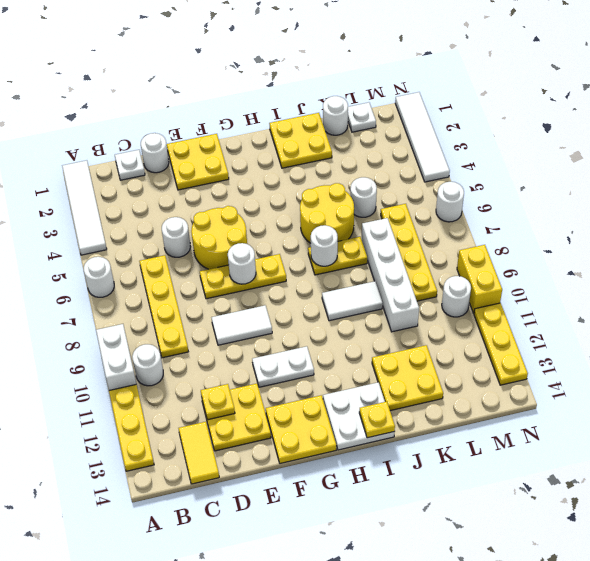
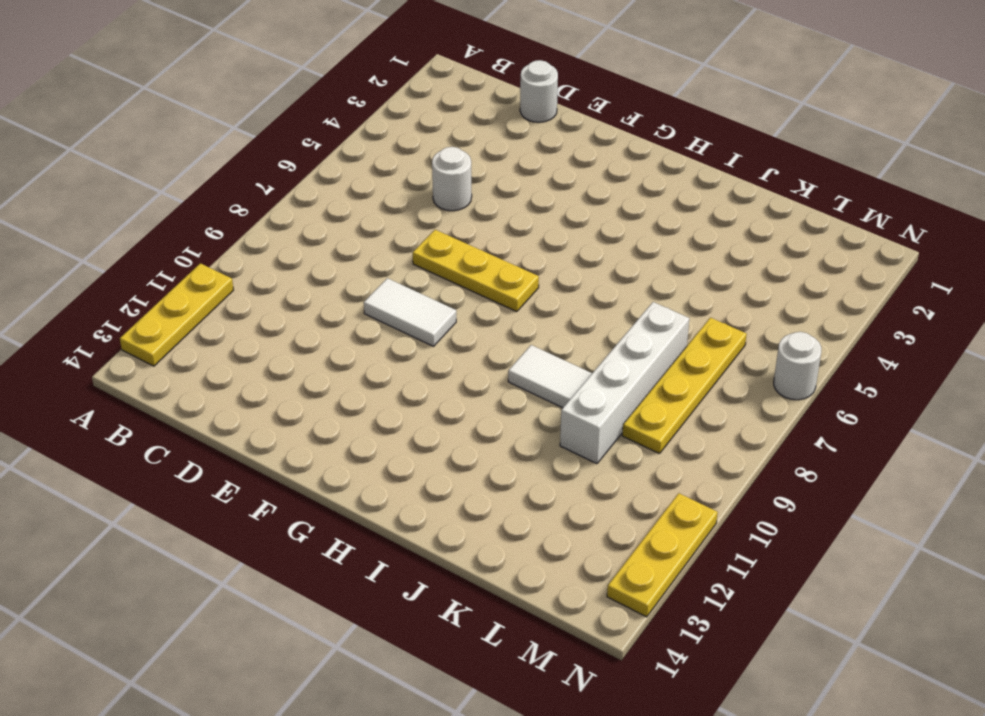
none -> white tile A1:A4 level 1
none -> white round brick A6 level 1
none -> white brick A9:A10 level 1
none -> white round brick B10 level 1

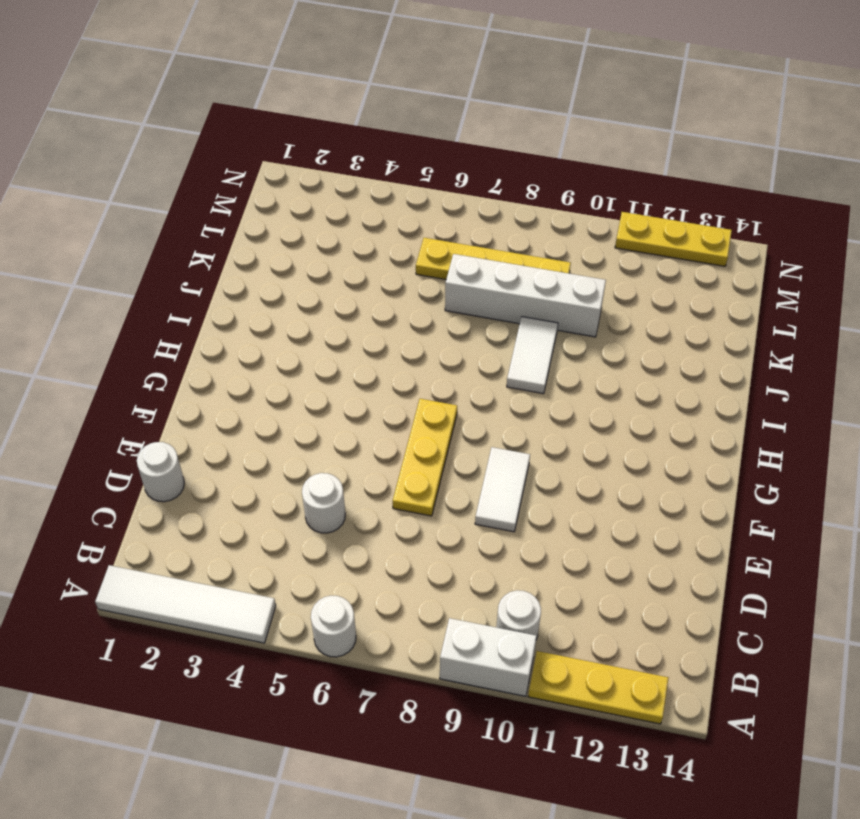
none -> white plate C1 level 1
none -> yellow plate C6:C9 level 1
none -> yellow tile C13:C14 level 1
none -> yellow plate D12:E13 level 1

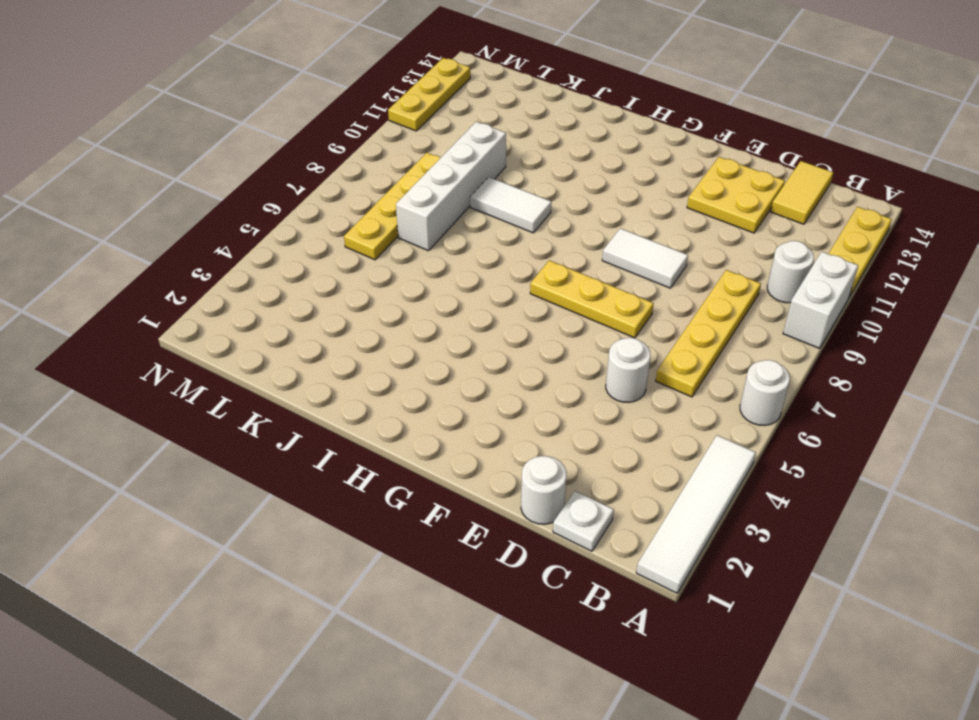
none -> yellow plate E1:F2 level 1
none -> yellow round brick E5:F6 level 1
none -> white plate F11:G11 level 1
none -> yellow plate F13:G14 level 1

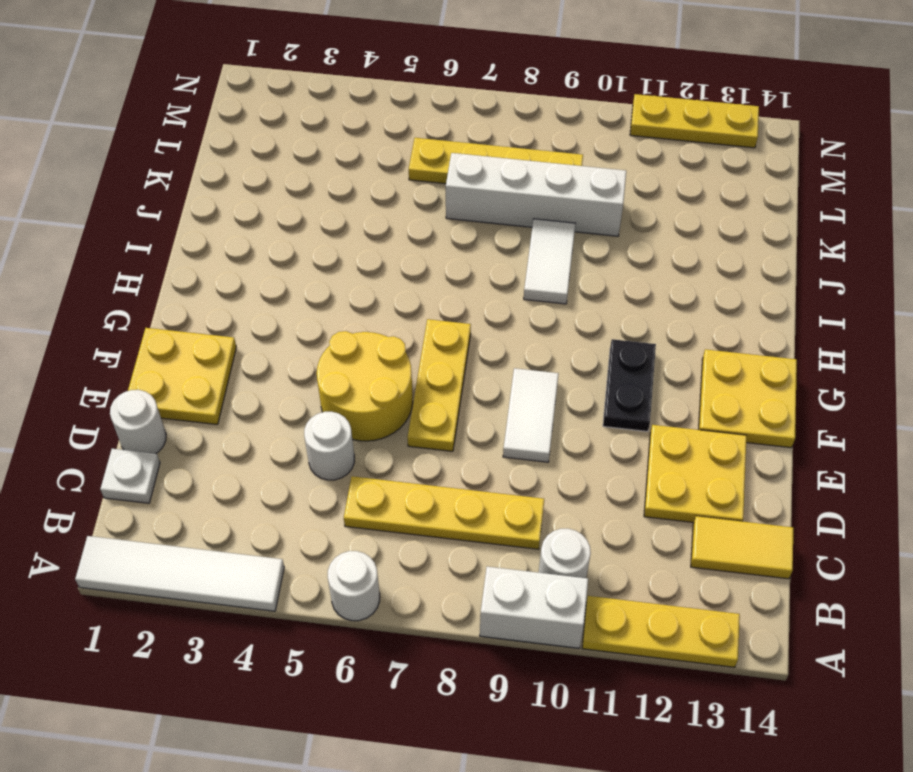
black plate F11:G11 level 1 -> white plate F11:G11 level 1
none -> white plate H13:I14 level 1
none -> yellow plate I1:J2 level 1
none -> yellow round brick I5:J6 level 1
none -> yellow plate I7:J7 level 1

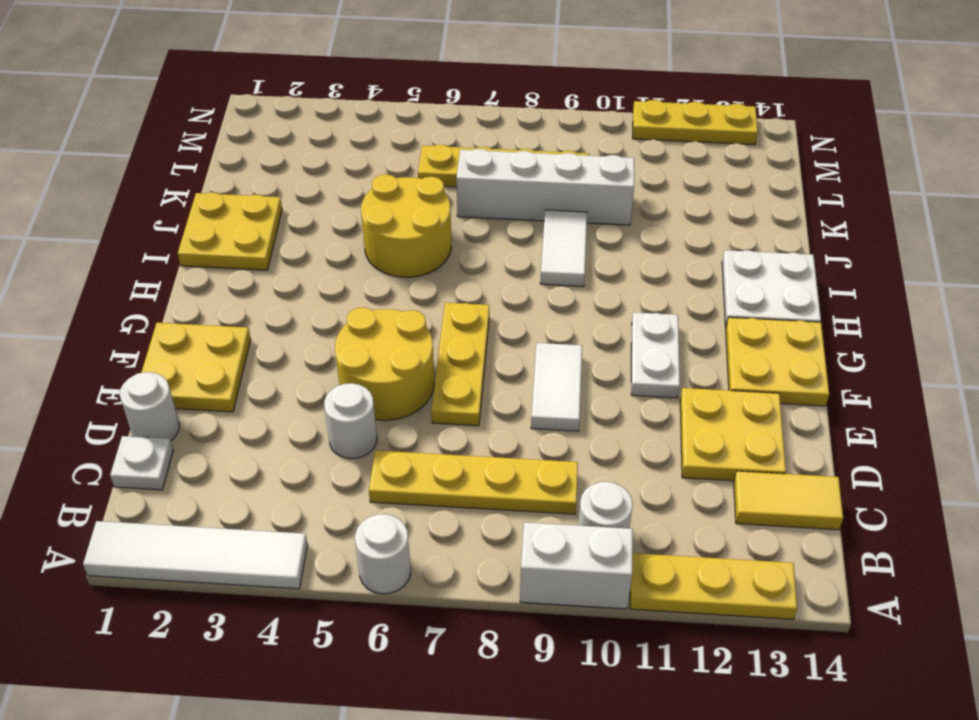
none -> yellow plate I7:J7 level 1
none -> yellow plate J12:K13 level 1
none -> white round brick K1 level 1
none -> white round brick K5 level 1

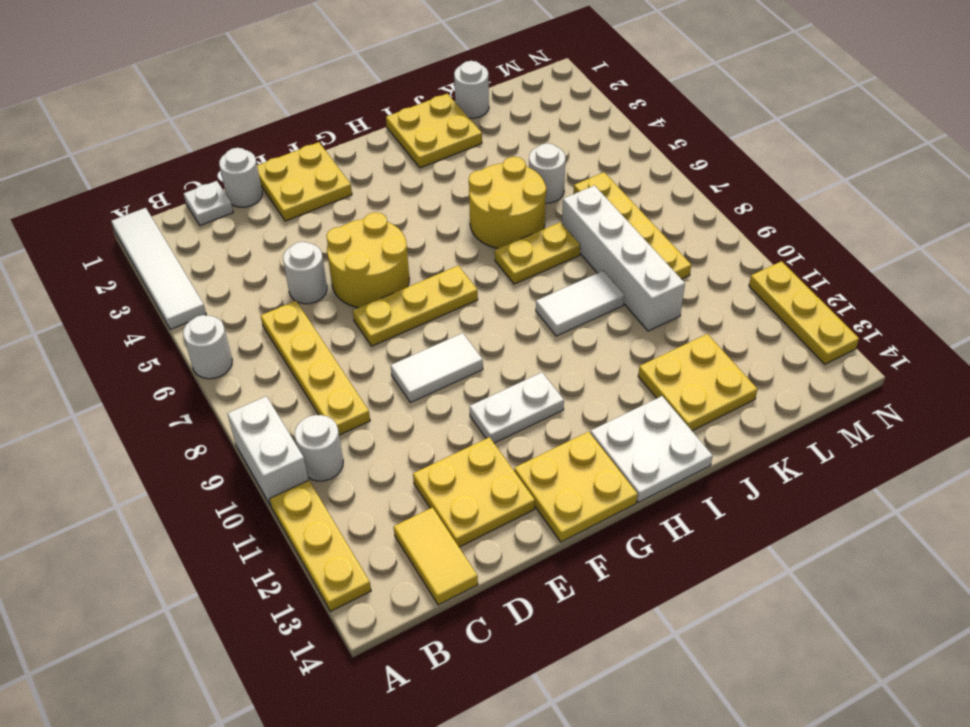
none -> white plate L1 level 1
none -> white round brick M10 level 1
none -> white tile N1:N4 level 1
none -> white round brick N6 level 1

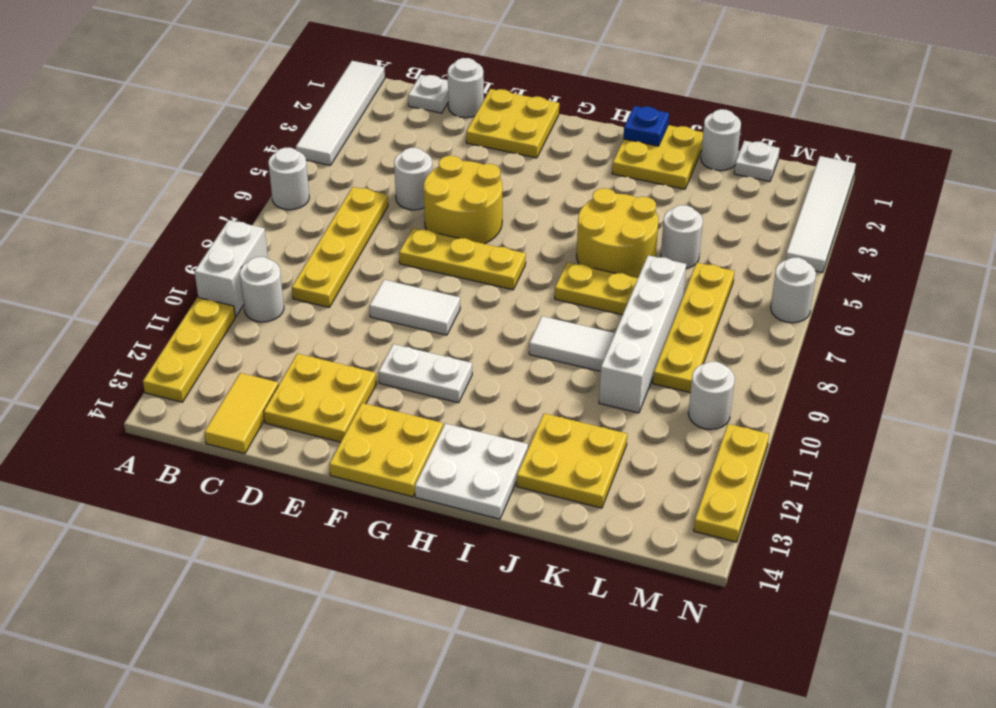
blue plate I1 level 2 -> none
none -> yellow brick N9:N10 level 1
none -> yellow plate D12 level 2
none -> white round brick F7 level 2
none -> white round brick I7 level 2

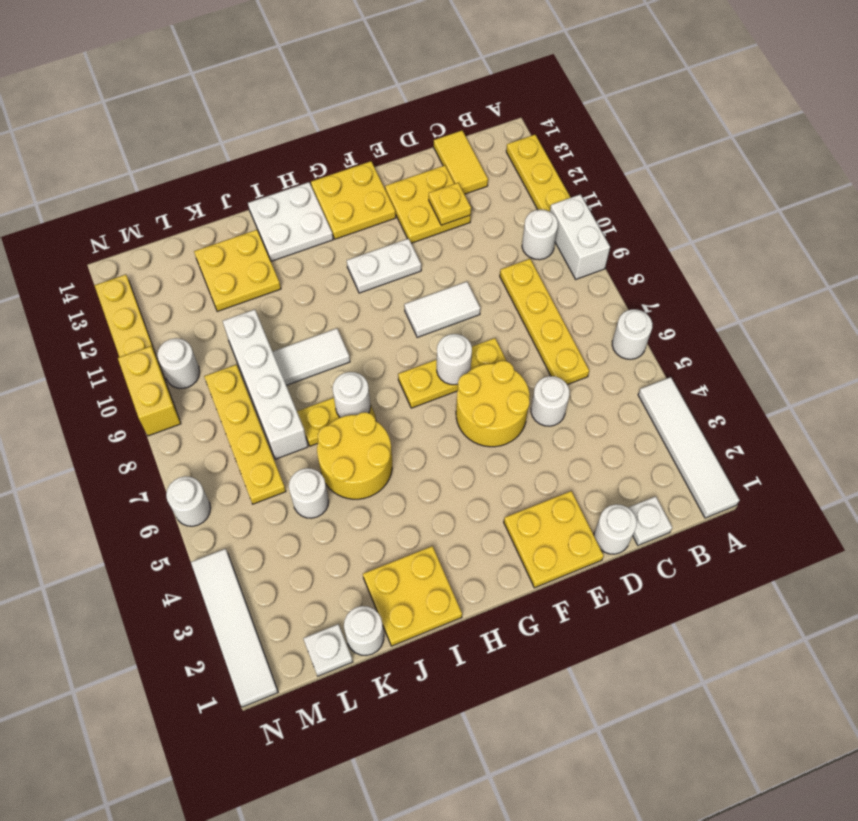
none -> yellow plate I14 level 2

